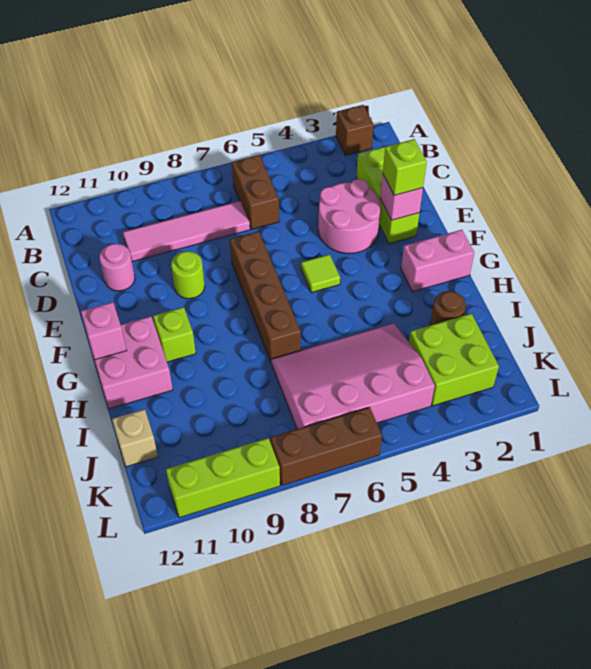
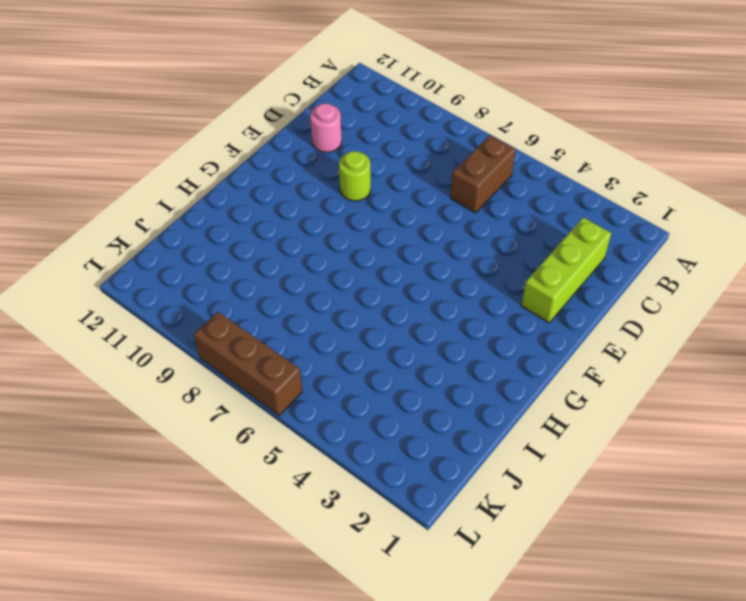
none -> brown brick A2 level 1
none -> pink tile C7:C10 level 1
none -> pink round brick D3:E4 level 1

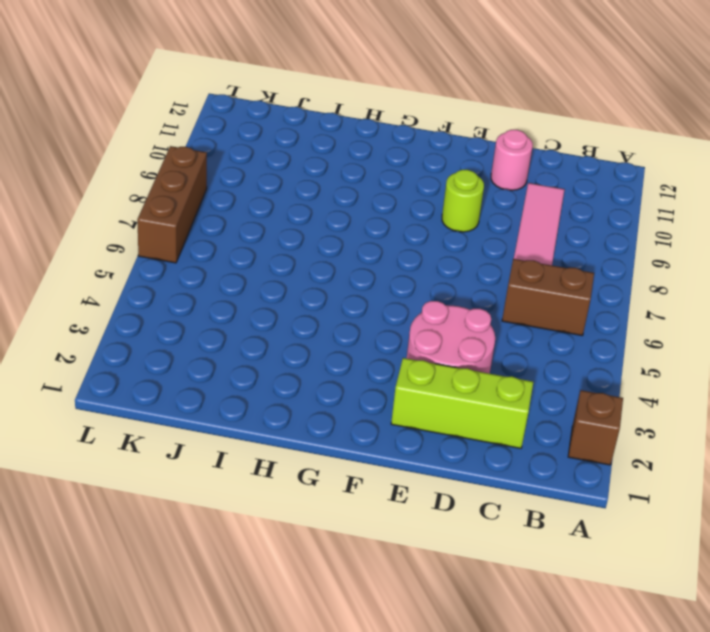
none -> brown brick E7:H7 level 1
none -> lime tile F5 level 1
none -> pink brick G1:G2 level 1

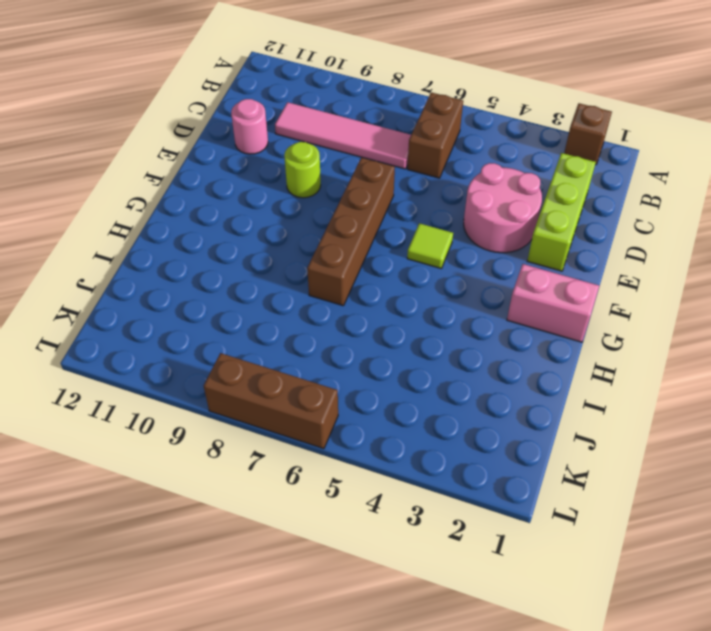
none -> lime brick G10 level 1
none -> pink brick G11:H12 level 1
none -> brown round brick I2 level 1

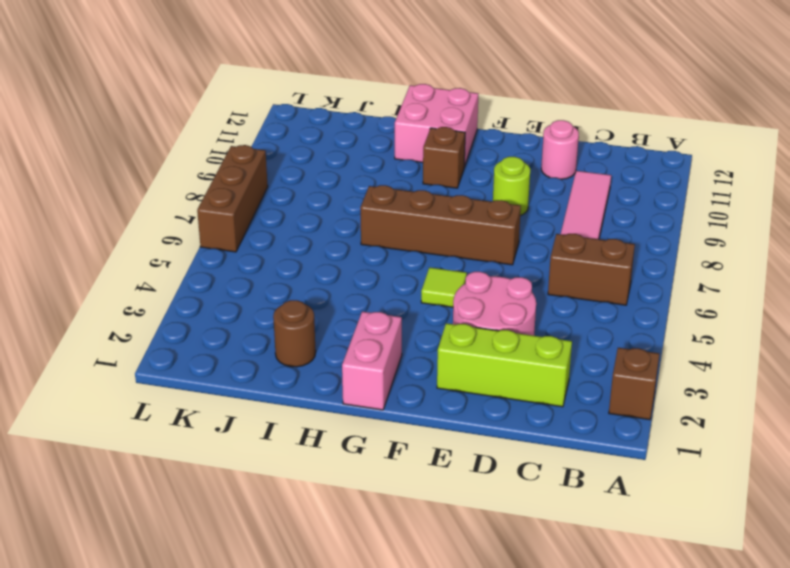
brown brick G10 level 1 -> lime brick G10 level 1
none -> pink slope I4:K7 level 1 top K
none -> lime brick J2:K3 level 1
none -> tan brick J12 level 1

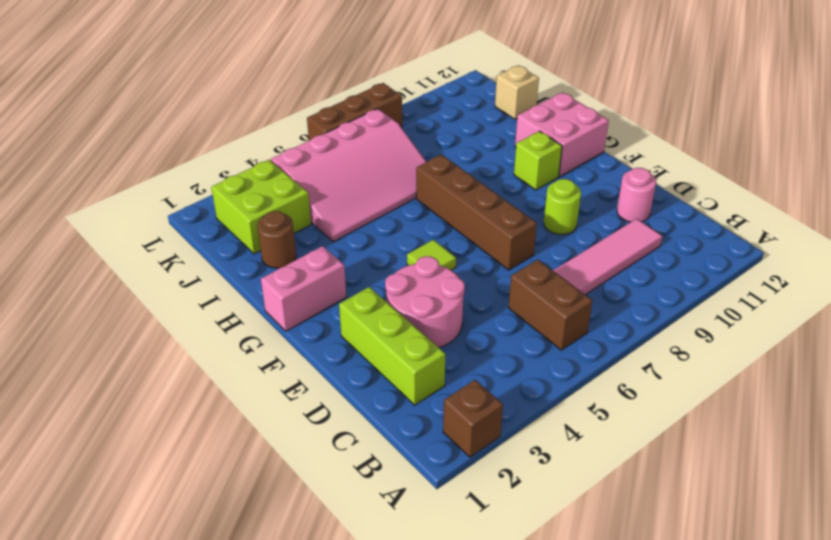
none -> lime brick L9:L11 level 1
none -> pink brick E2 level 2
none -> pink brick G12 level 2

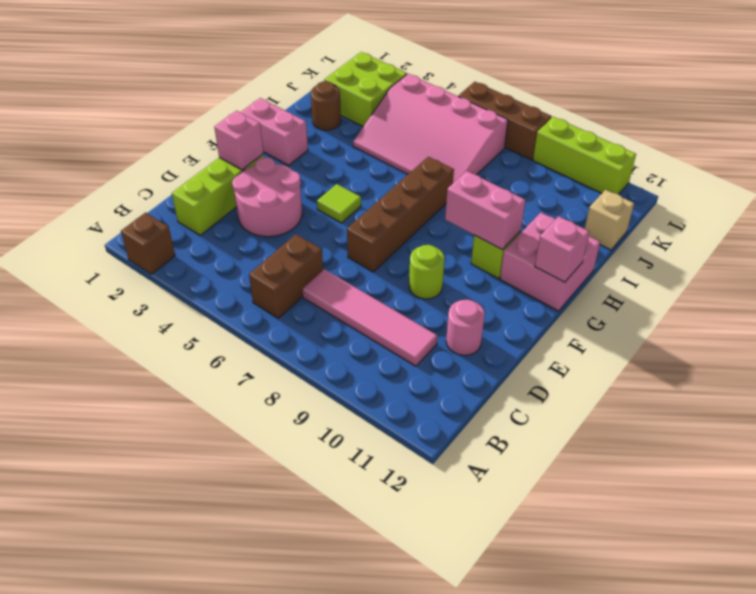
pink brick G9:G10 level 2 -> none
none -> lime brick E2 level 3

